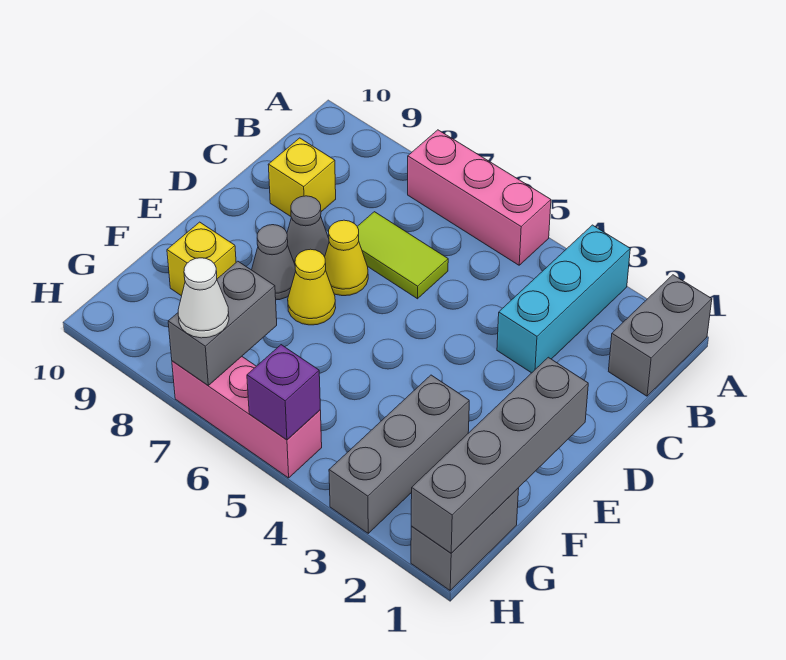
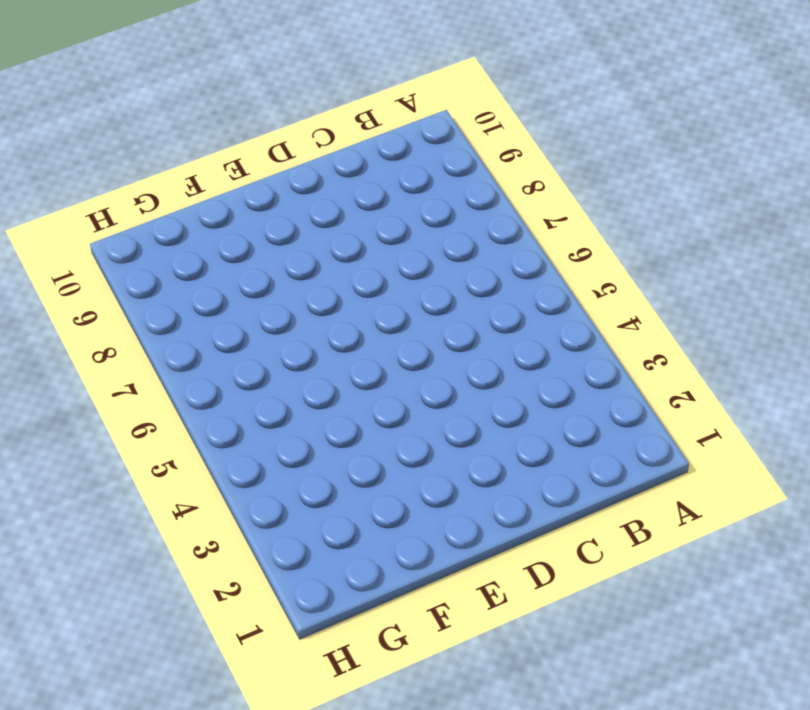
none -> grey brick A1:B1 level 1
none -> cyan brick A3:C3 level 1
none -> pink brick A5:A7 level 1

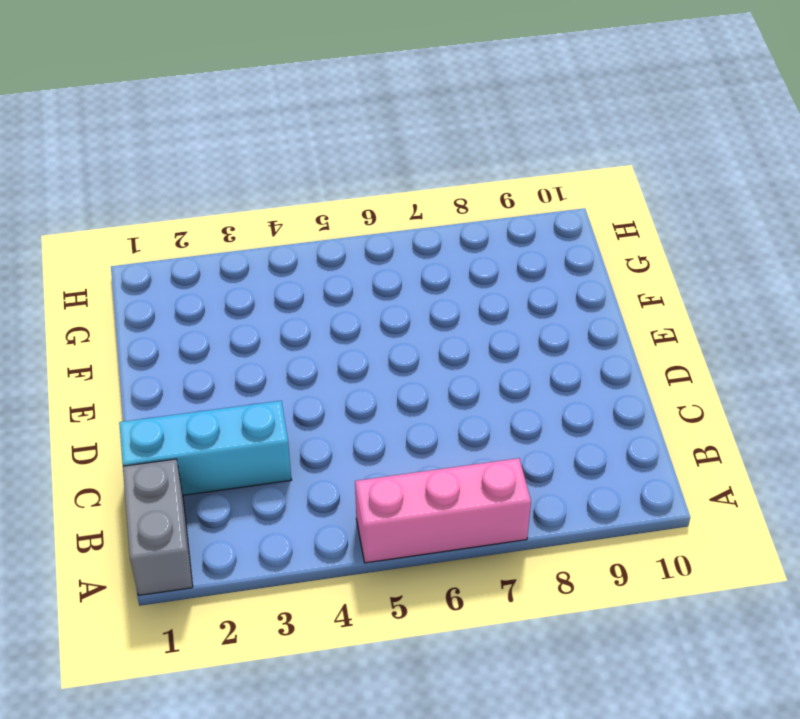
cyan brick C1:C3 level 1 -> cyan brick A3:C3 level 1
none -> lime tile C6:C7 level 1
none -> yellow brick C9 level 1
none -> yellow cone D7 level 1

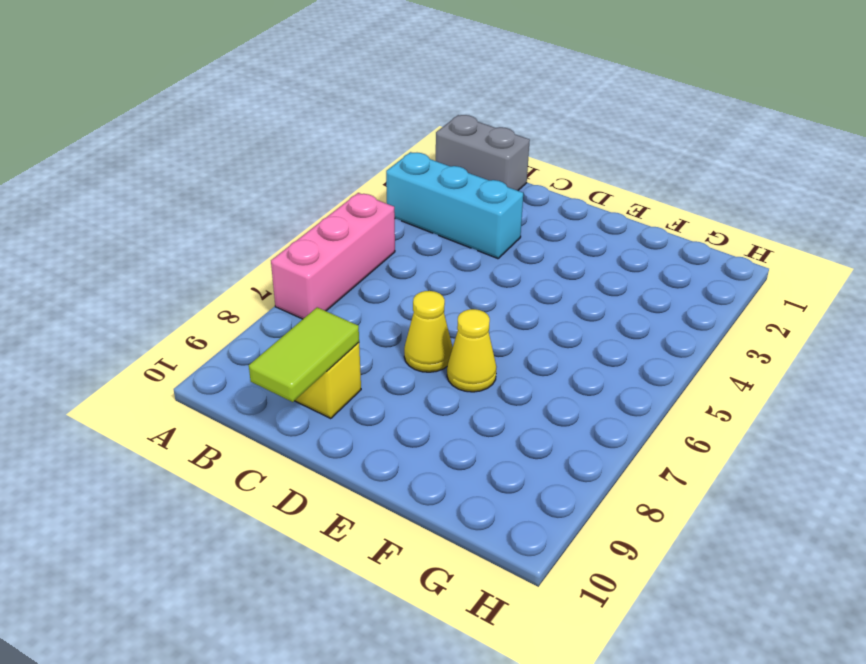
lime tile C9:C10 level 2 -> lime tile C6:C7 level 1
none -> grey cone D8 level 1
none -> grey cone E8 level 1
none -> grey brick F3:H3 level 1

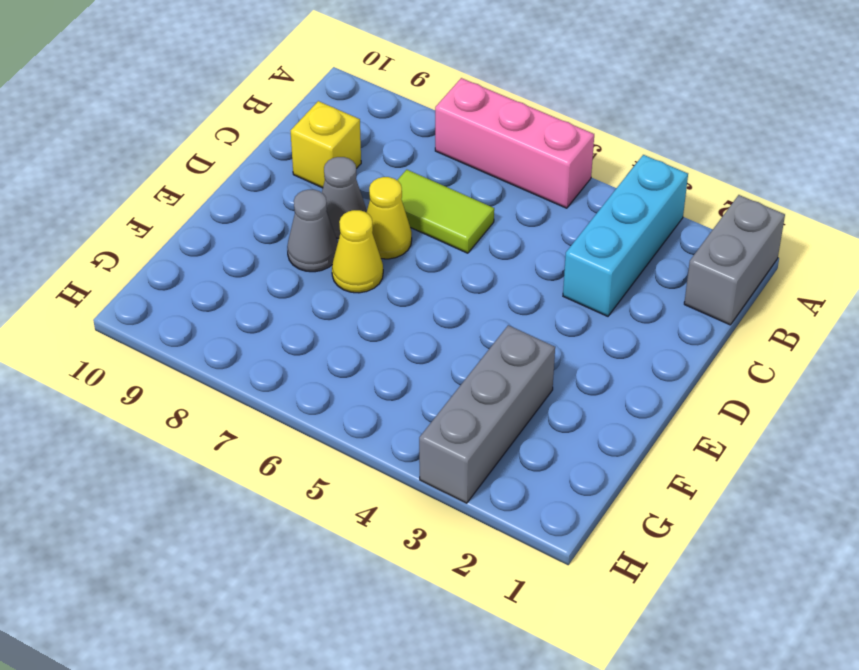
none -> yellow brick F9 level 1
none -> grey brick G1:H1 level 1
none -> pink brick H5:H7 level 1

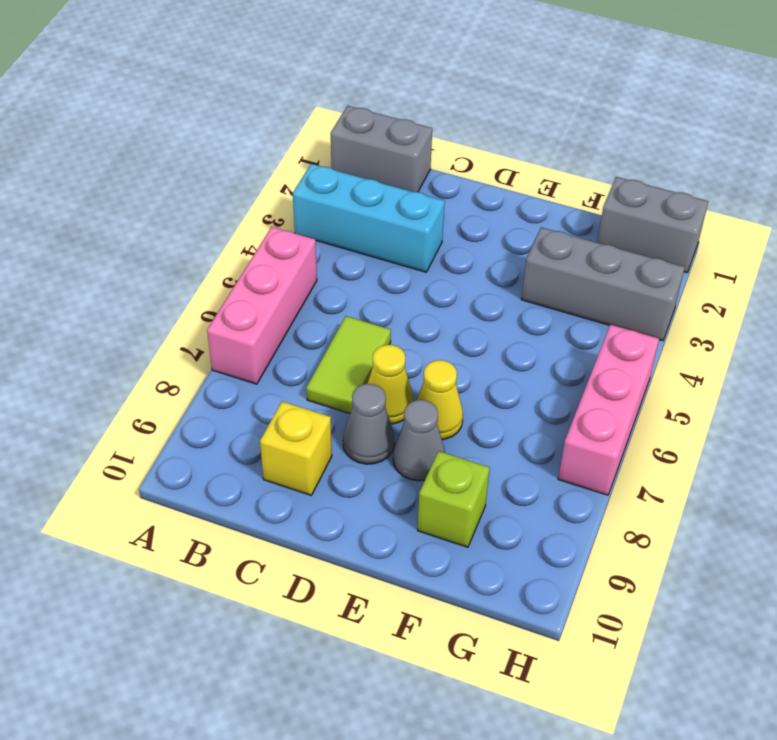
lime brick F9 level 1 -> yellow brick F9 level 1
none -> grey brick E1:H1 level 2
none -> grey brick G7:H7 level 2
none -> purple brick H5 level 2

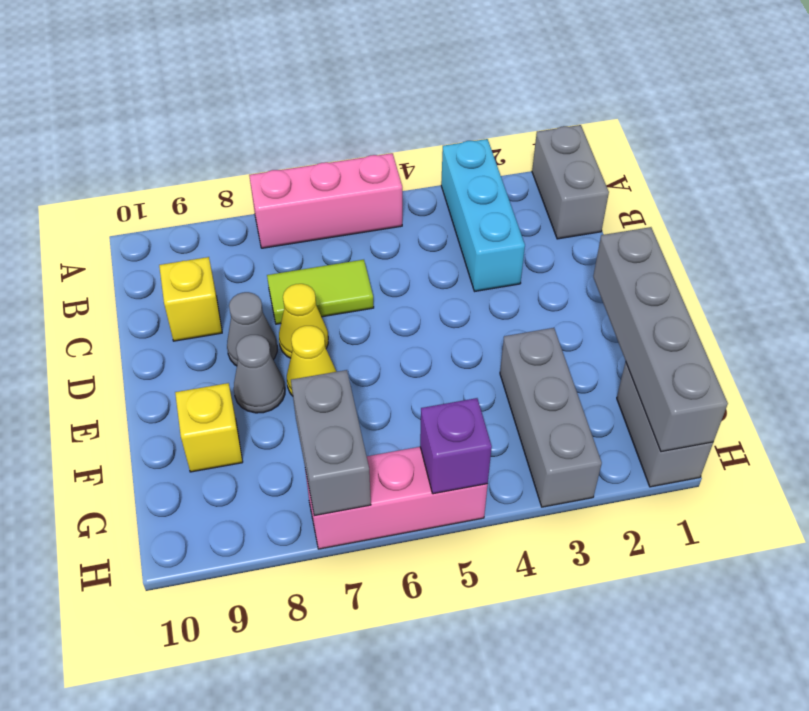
none -> white cone H7 level 3

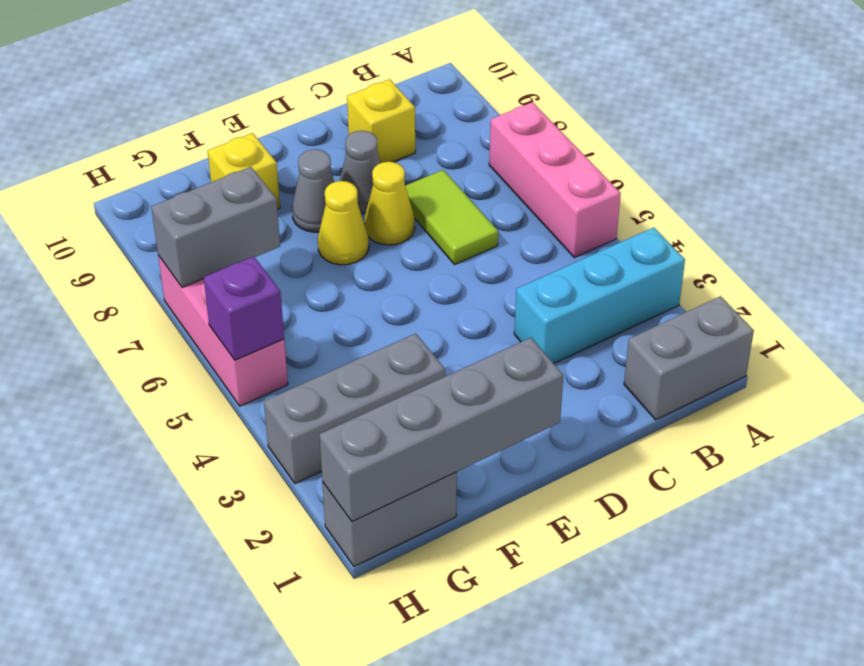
none -> white cone H7 level 3

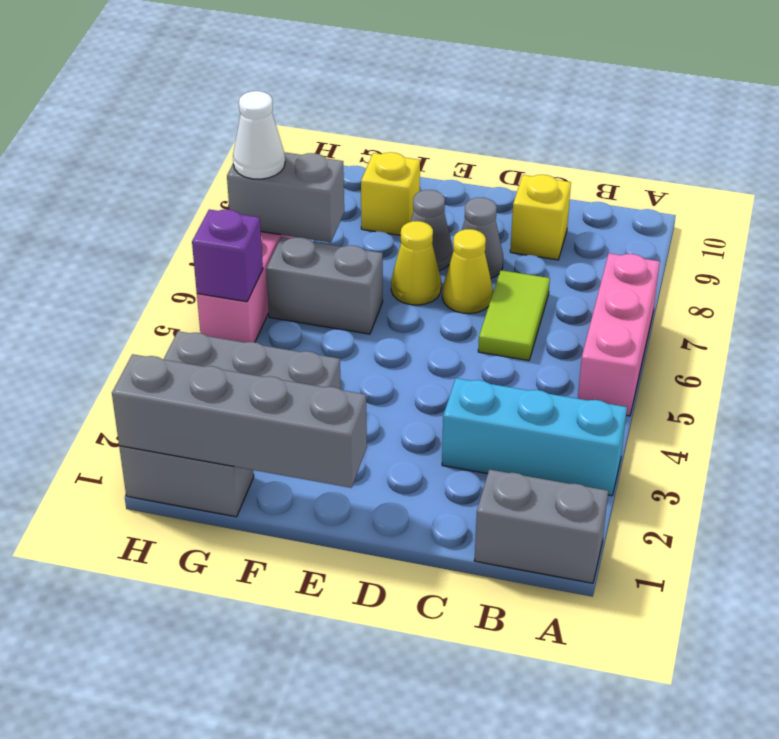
grey brick F6:G6 level 1 -> none

